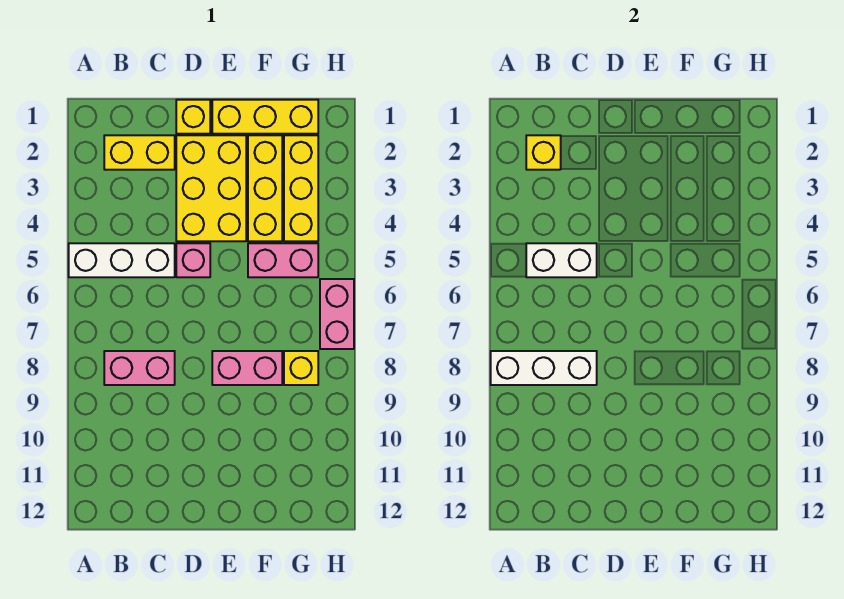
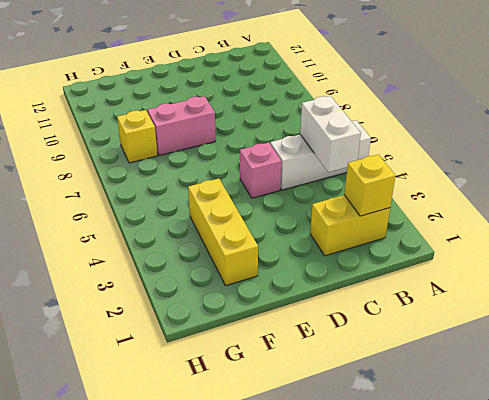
white brick B4:B5 level 2 -> white brick B5:C5 level 2
none -> pink brick B8:C8 level 1
none -> yellow brick D1 level 1
none -> yellow brick D2:E4 level 1

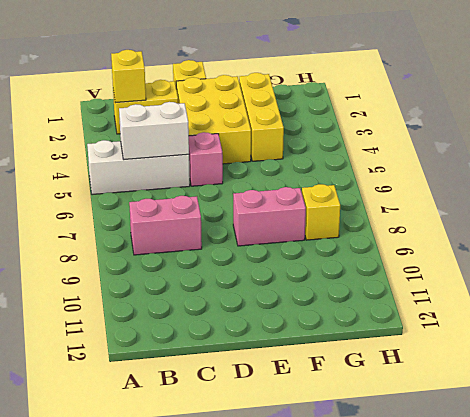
none -> yellow brick E1:G1 level 1
none -> pink brick F5:G5 level 1
none -> yellow brick G2:G4 level 1

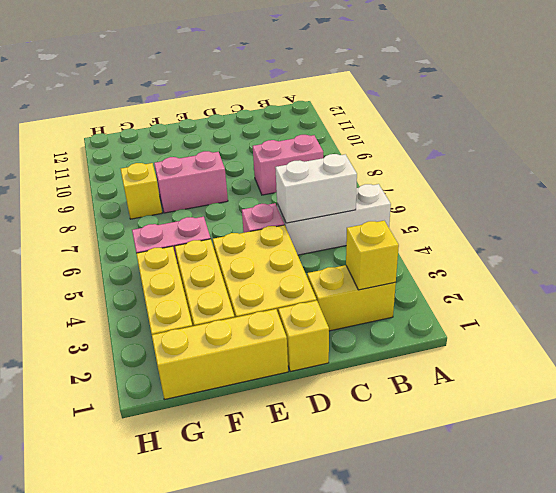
none -> pink brick H6:H7 level 1
none -> white brick A8:C8 level 2

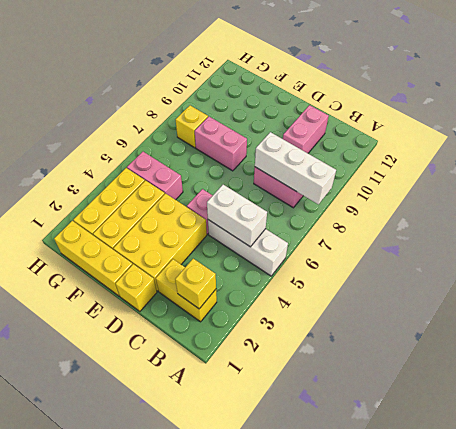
pink brick C10:C11 level 1 -> pink brick H6:H7 level 1

